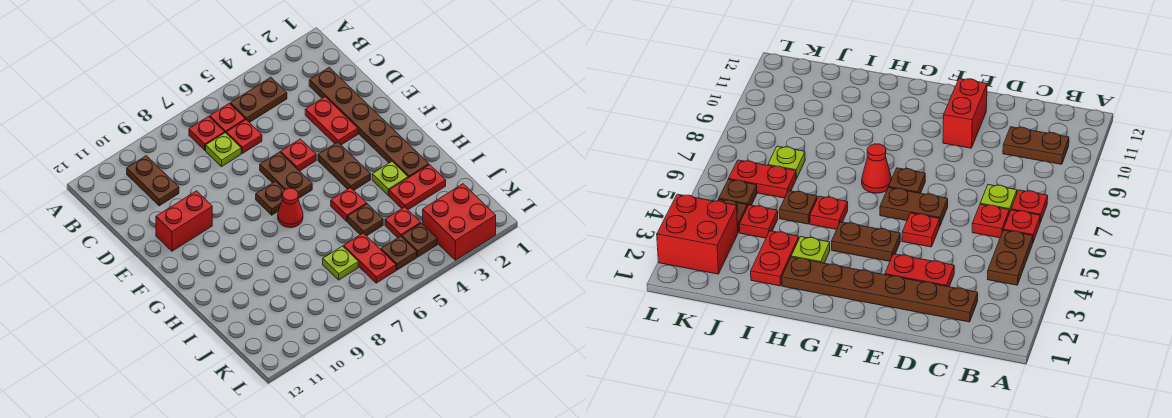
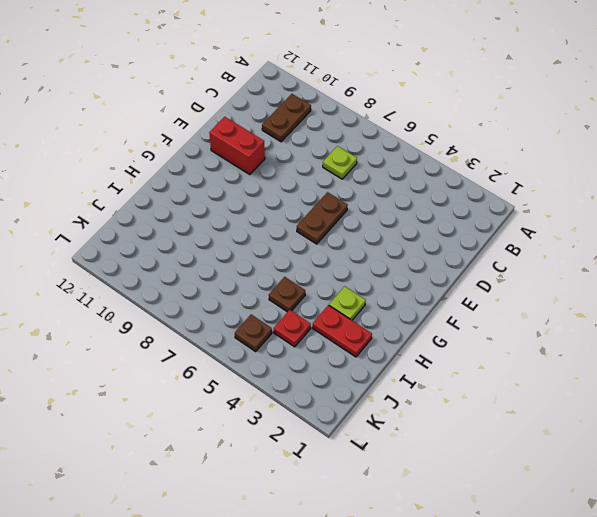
none -> brown plate B4:B5 level 1
none -> red plate B6 level 1
none -> red plate B7 level 1

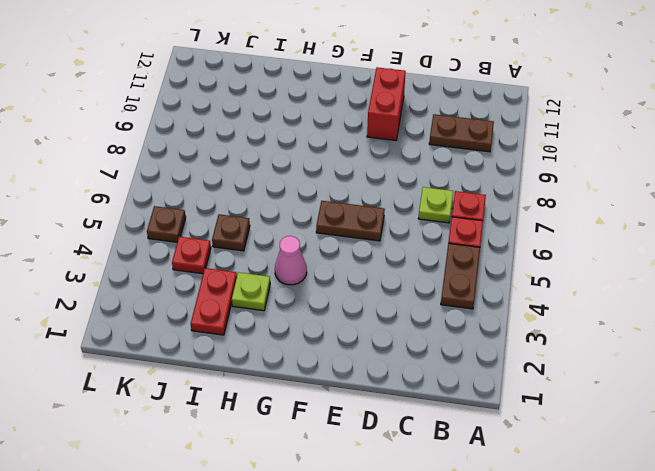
pink cone G4 level 1 -> brown plate F4:G4 level 1
none -> brown plate C2:H2 level 1
none -> red plate C6 level 1
none -> red plate D3:E3 level 1

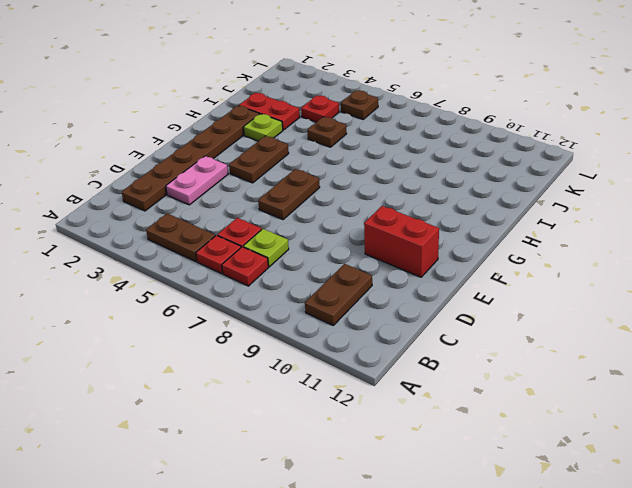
pink plate D3:E3 level 1 -> red plate D3:E3 level 1
none -> red plate E5 level 1
none -> brown plate F7 level 1
none -> red cone G7 level 1

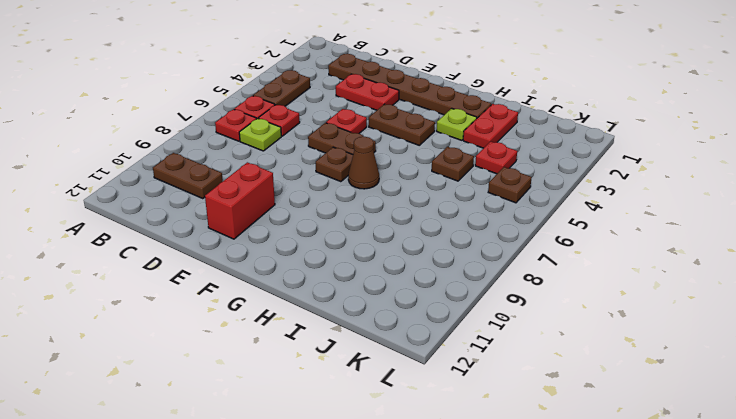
brown cone G7 level 1 -> red cone G7 level 1
none -> red plate H5 level 1
none -> red plate J6:K6 level 1
none -> lime plate J7 level 1

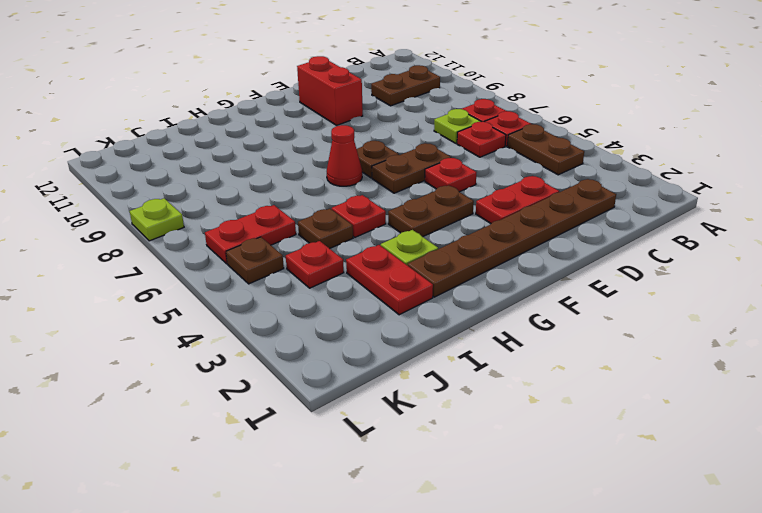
lime plate L8 level 1 -> lime plate J7 level 1
none -> red brick K2:L3 level 1
none -> brown plate K4 level 1

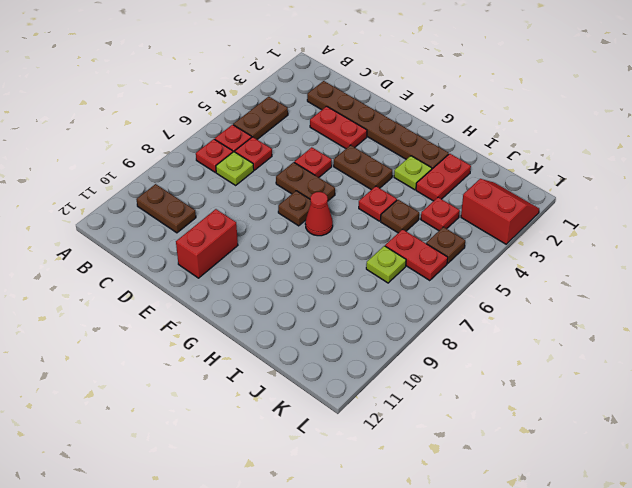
red slope K2:L3 level 1 top 3 -> red brick K2:L3 level 1
none -> brown plate K4 level 1

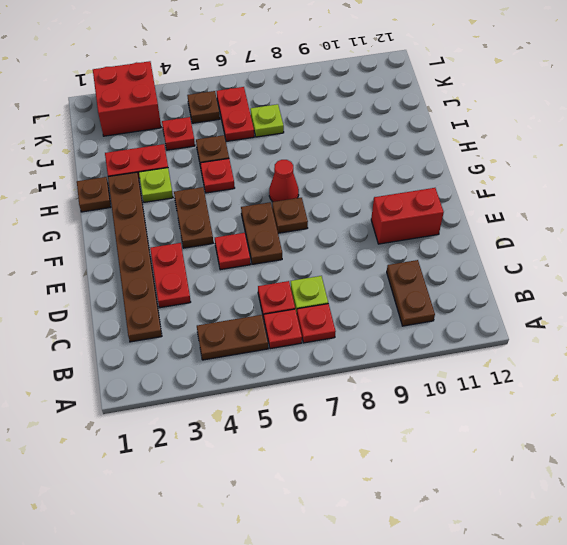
brown plate H1 level 1 -> brown plate K4 level 1

